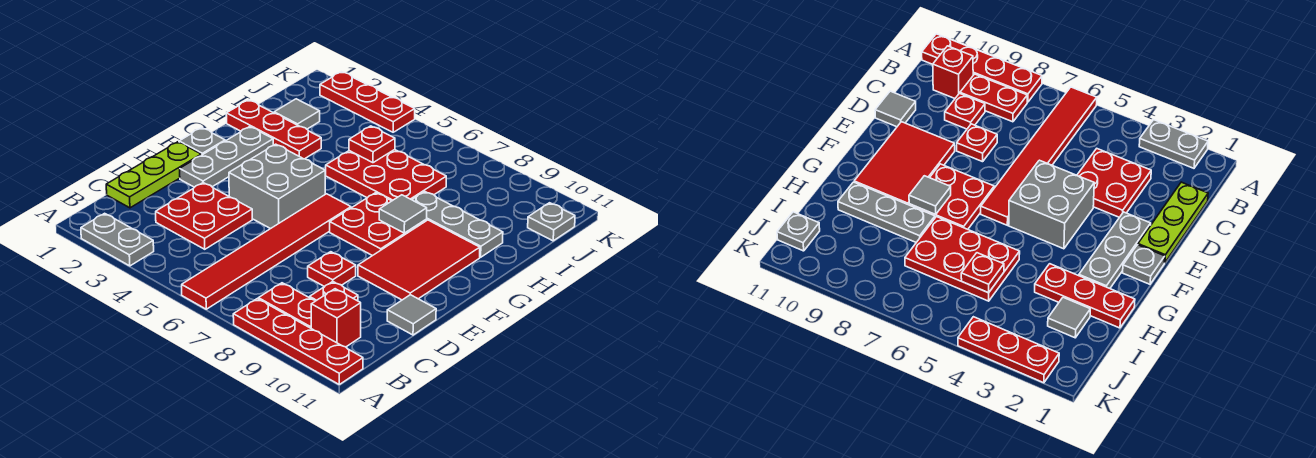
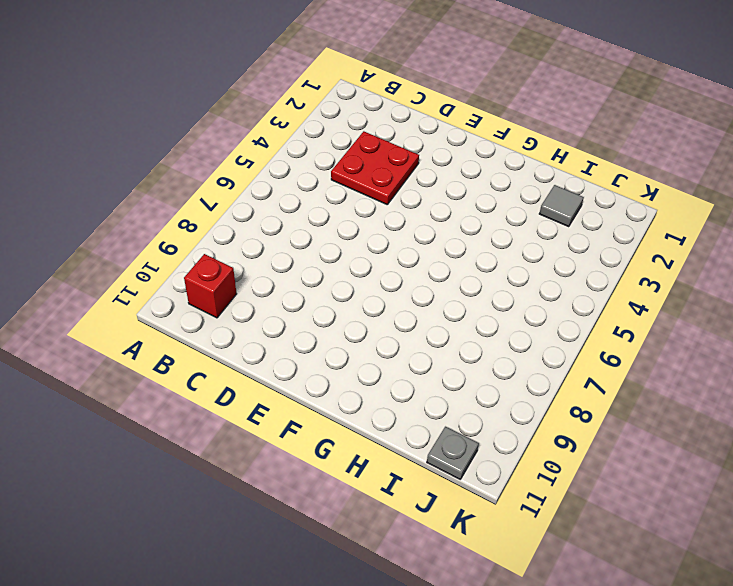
none -> grey plate A2:A3 level 1
none -> red tile A6:F6 level 1
none -> red plate A8:A11 level 1

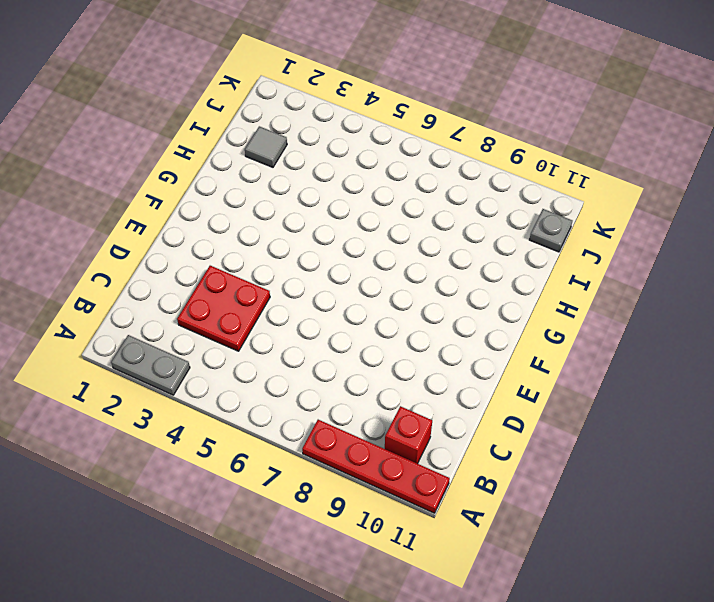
none -> red tile A6:F6 level 1
none -> red plate B8:B9 level 1
none -> lime plate C1:E1 level 1

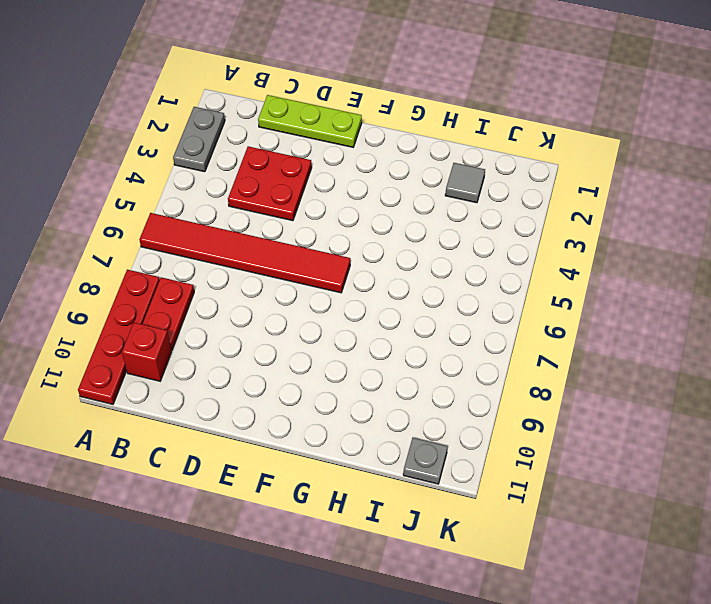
none -> red plate C9 level 1
none -> red plate D8 level 1
none -> grey tile D11 level 1

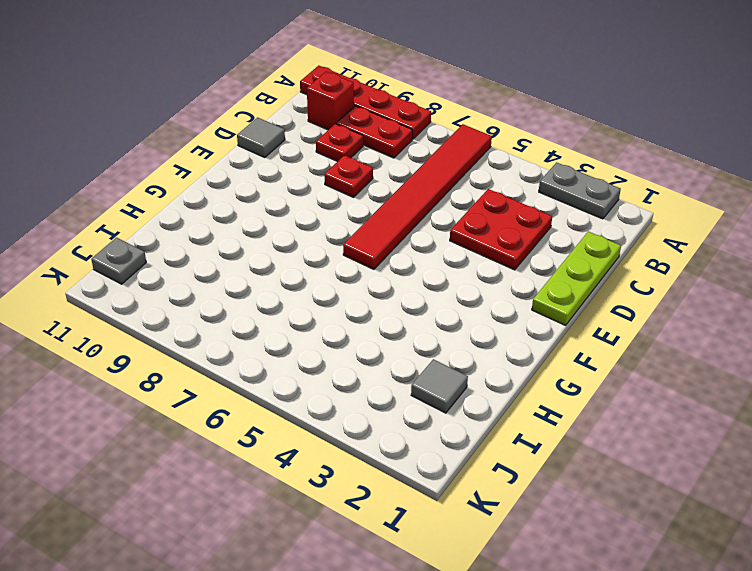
none -> grey plate E2:G2 level 1
none -> grey brick E4:F5 level 1
none -> red tile E9:G10 level 1

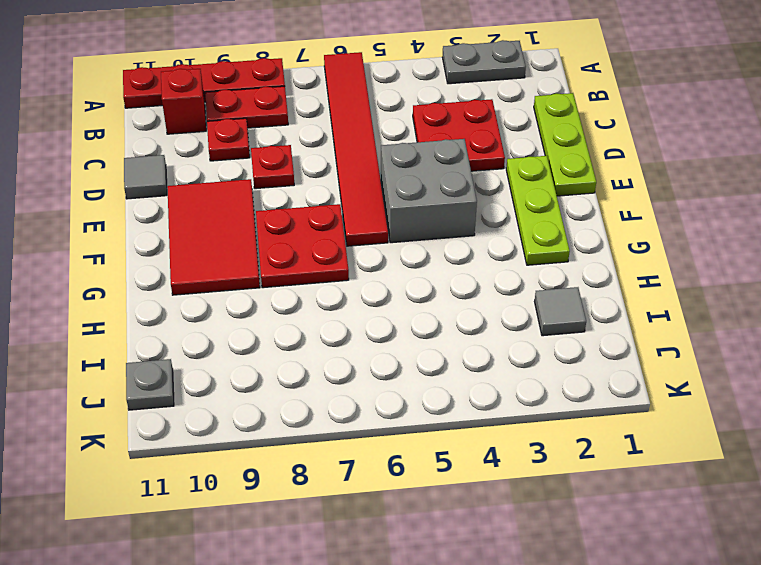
lime plate E2:G2 level 1 -> grey plate E2:G2 level 1
none -> grey plate F1 level 1
none -> red plate H1:H3 level 1
none -> red plate H5:I7 level 1

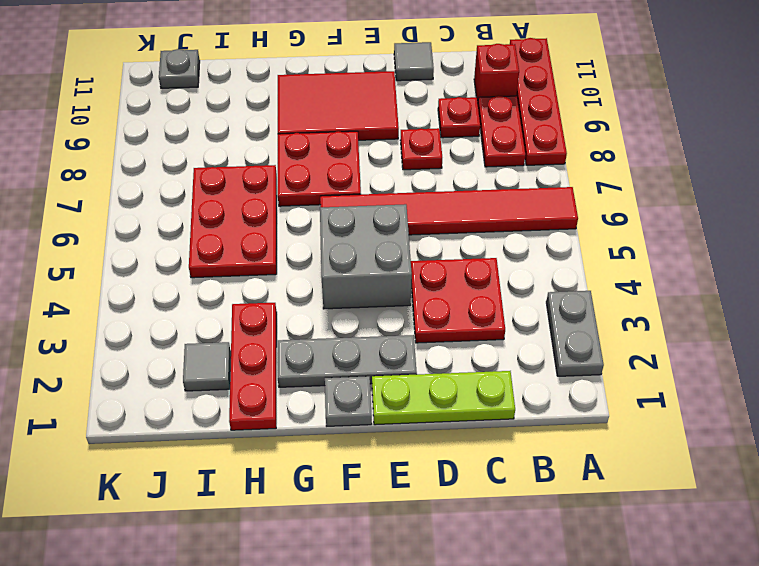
none -> grey plate H8:H10 level 1
none -> red plate K2:K4 level 1
none -> grey tile G8 level 2

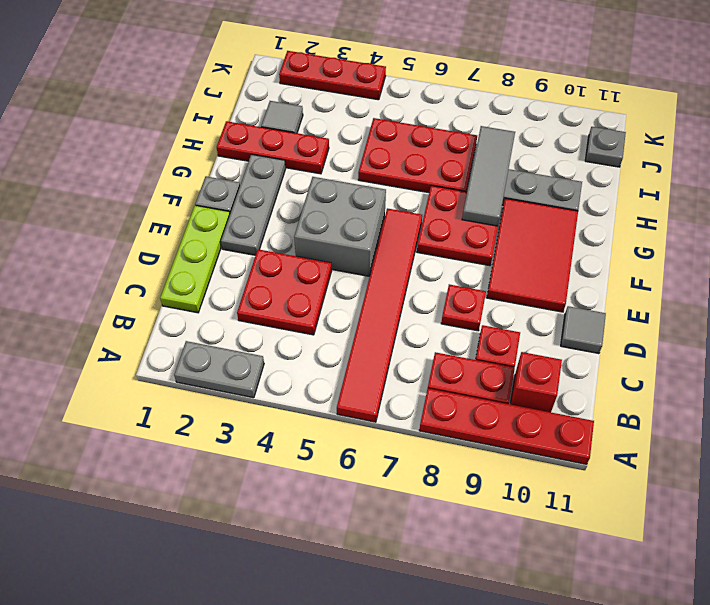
grey tile G8:I8 level 2 -> grey tile G8 level 2
none -> red plate I5 level 2

